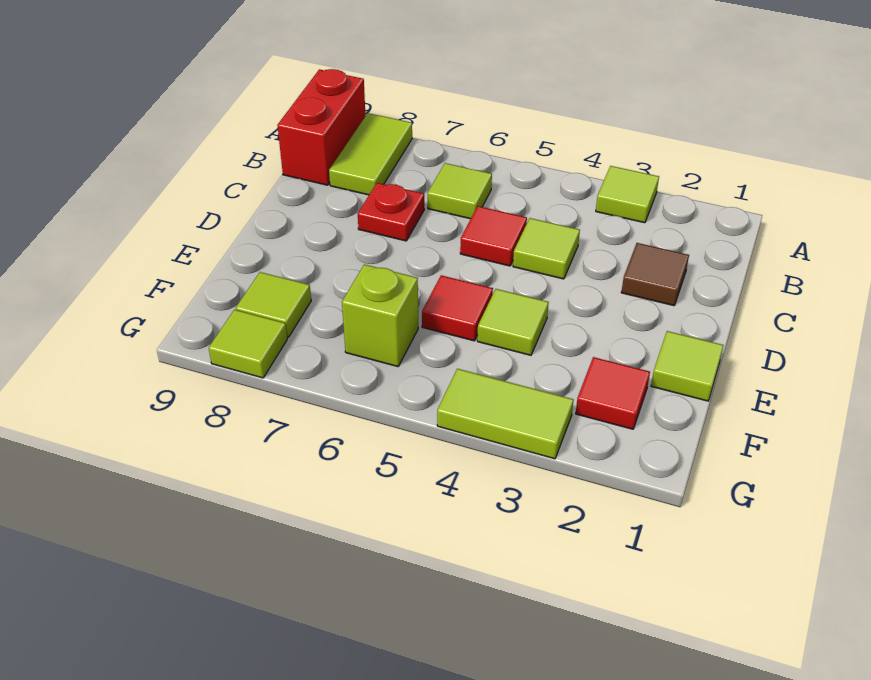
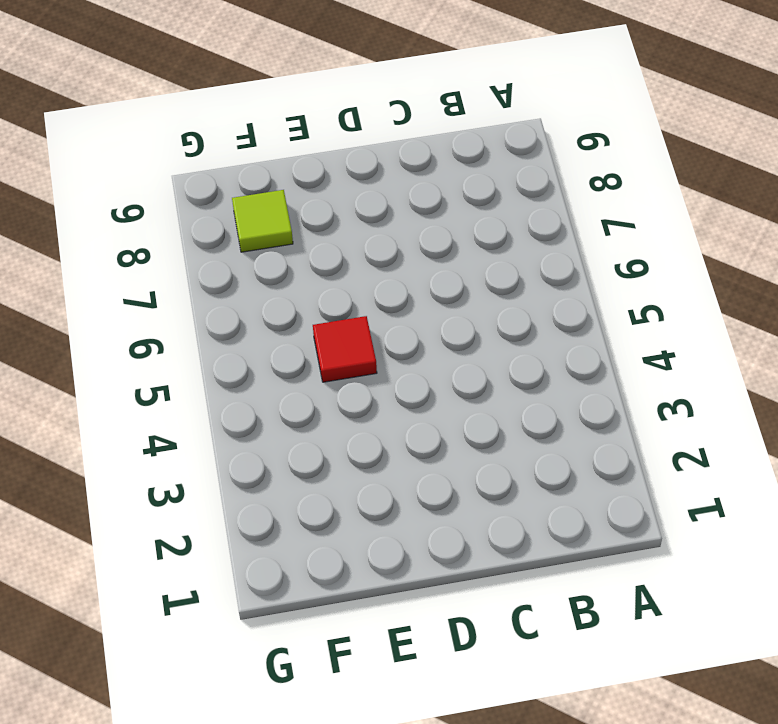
none -> lime tile A3 level 1
none -> lime tile A8:B8 level 1
none -> red brick A9:B9 level 1

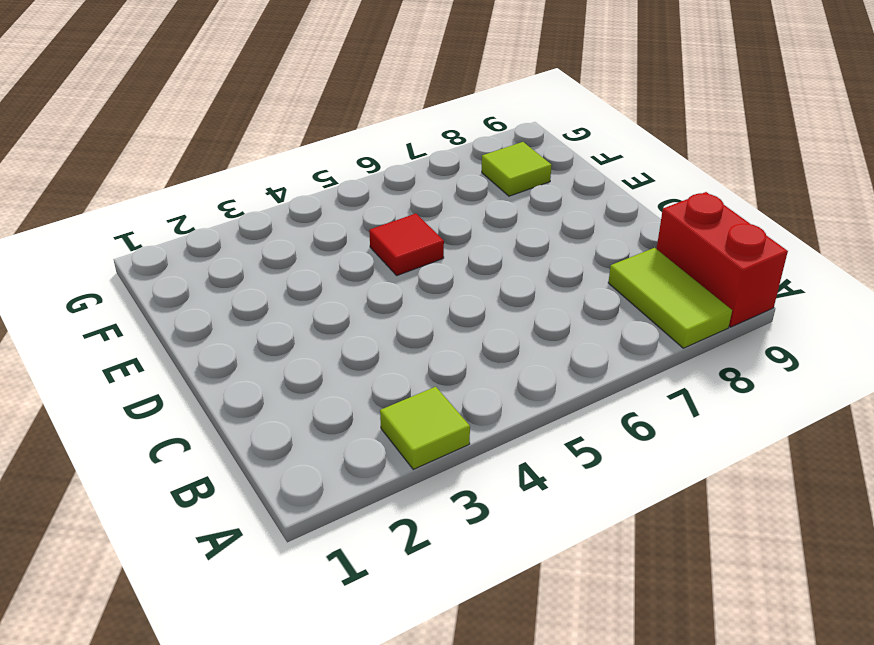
none -> lime tile B6 level 1
none -> brown tile C2 level 1
none -> lime tile C4 level 1

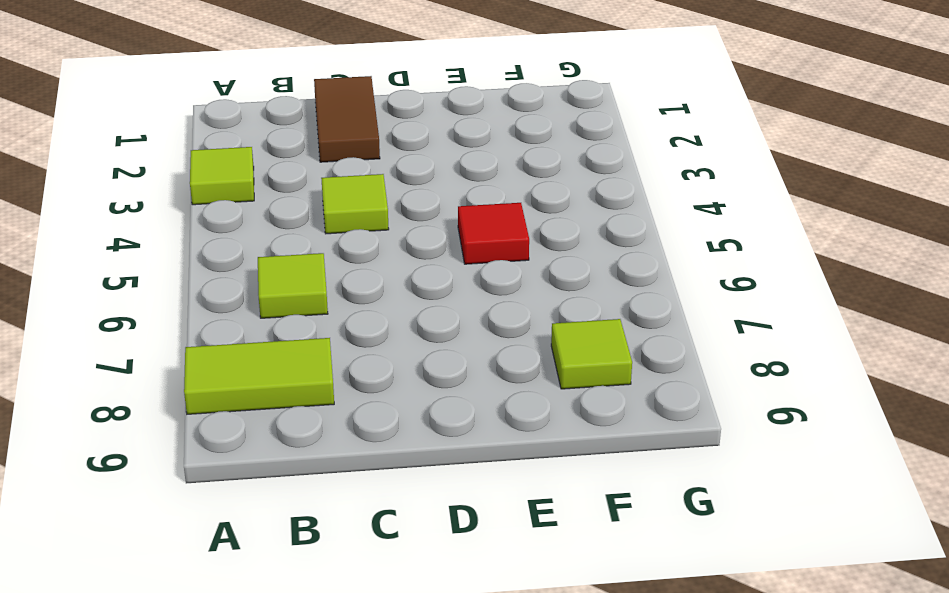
brown tile C1:C2 level 1 -> brown tile C2 level 1
none -> red brick A9:B9 level 1
none -> red tile C5 level 1
none -> red plate C7 level 1

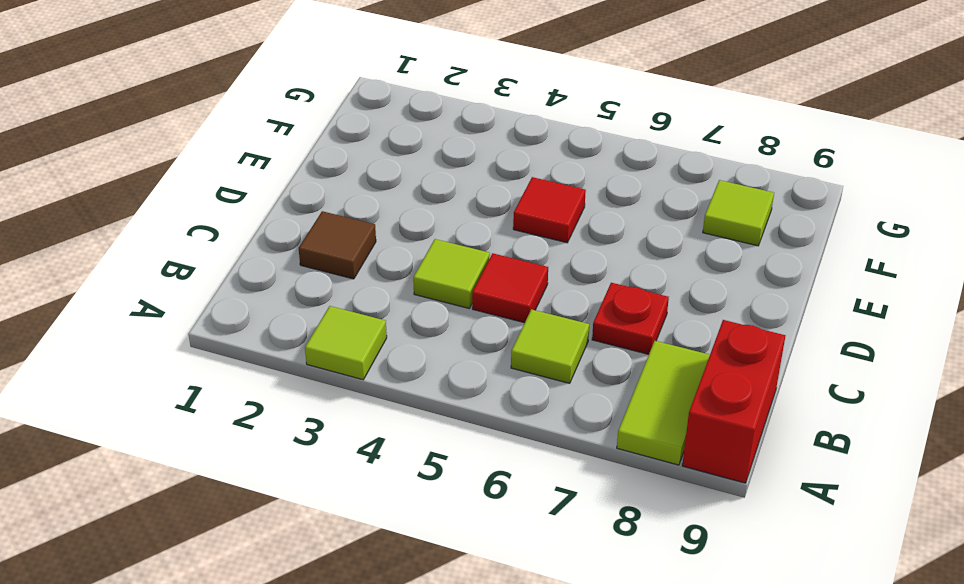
none -> lime tile E1 level 1
none -> lime tile E4 level 1
none -> red tile F2 level 1

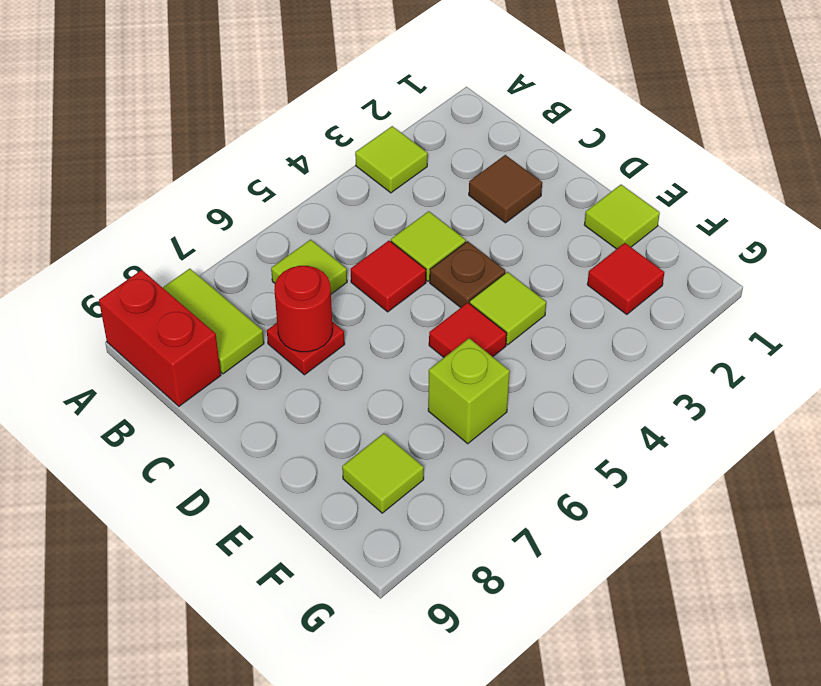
red round brick C7 level 2 -> none
brown plate D4 level 1 -> none
none -> lime tile G3:G4 level 1
none -> lime tile G8 level 1

